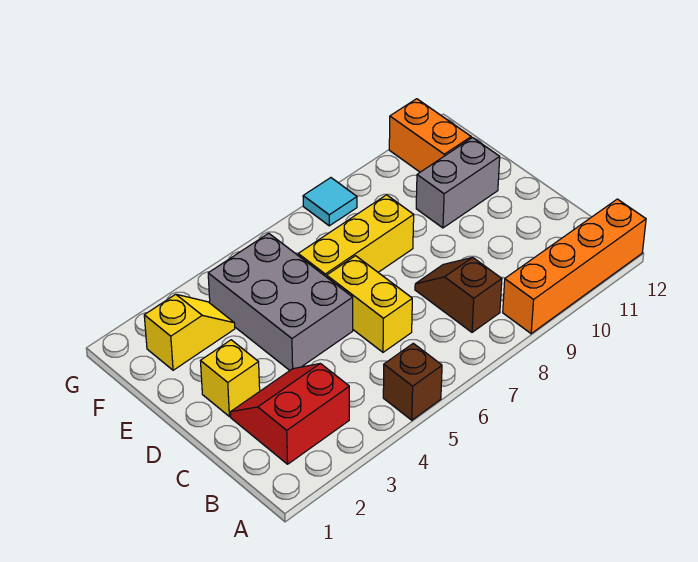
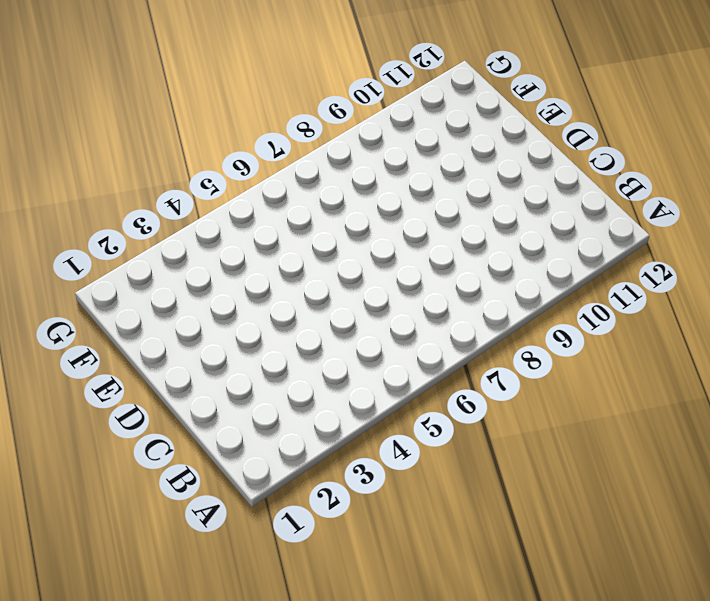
none -> brown brick A5 level 1
none -> orange brick A9:A12 level 1
none -> red slope B2:C3 level 1 top B

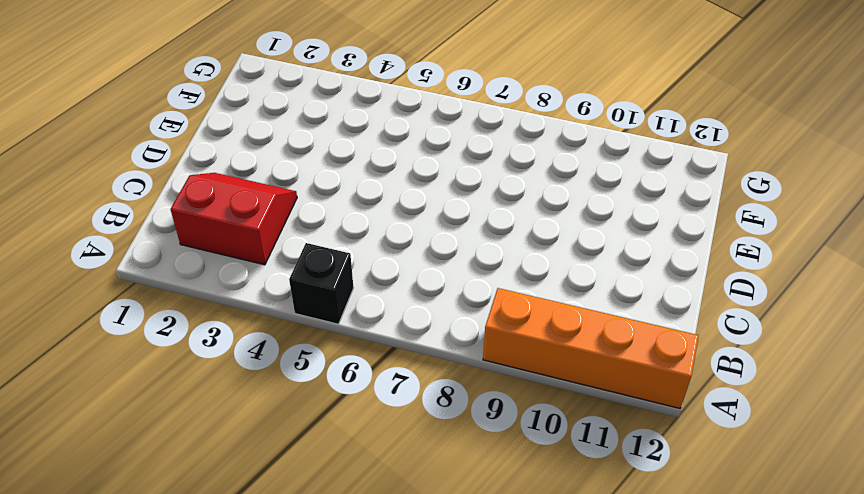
black brick A5 level 1 -> brown brick A5 level 1
none -> brown slope B8:C8 level 1 top B
none -> yellow brick C6:D6 level 1
none -> yellow brick D2 level 1

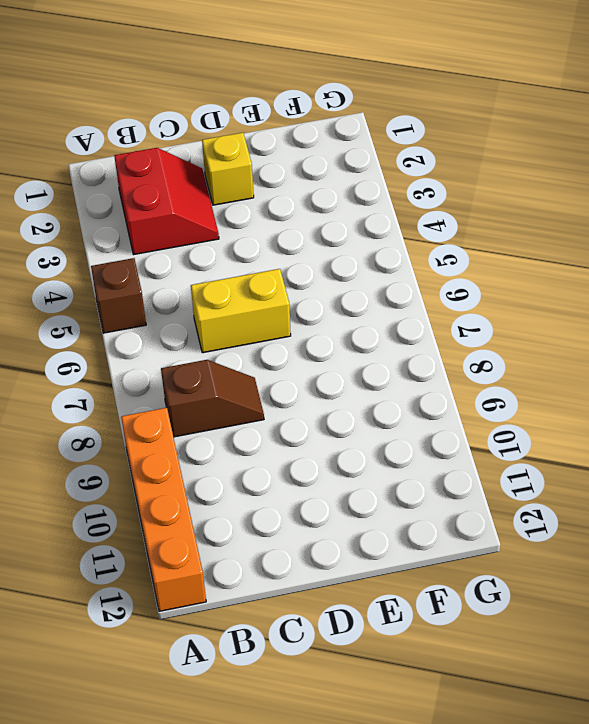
none -> grey brick D4:F5 level 1
none -> yellow brick E6:E8 level 1
none -> grey brick E10:E11 level 1

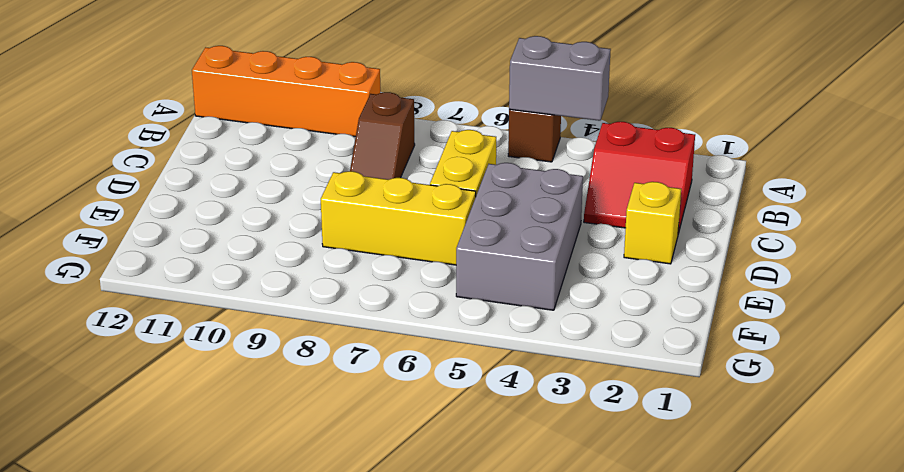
grey brick A4:A5 level 2 -> grey brick E10:E11 level 1
none -> yellow slope F2:F3 level 1 top 2
none -> orange brick F11:G11 level 1
none -> cyan tile G8 level 1

